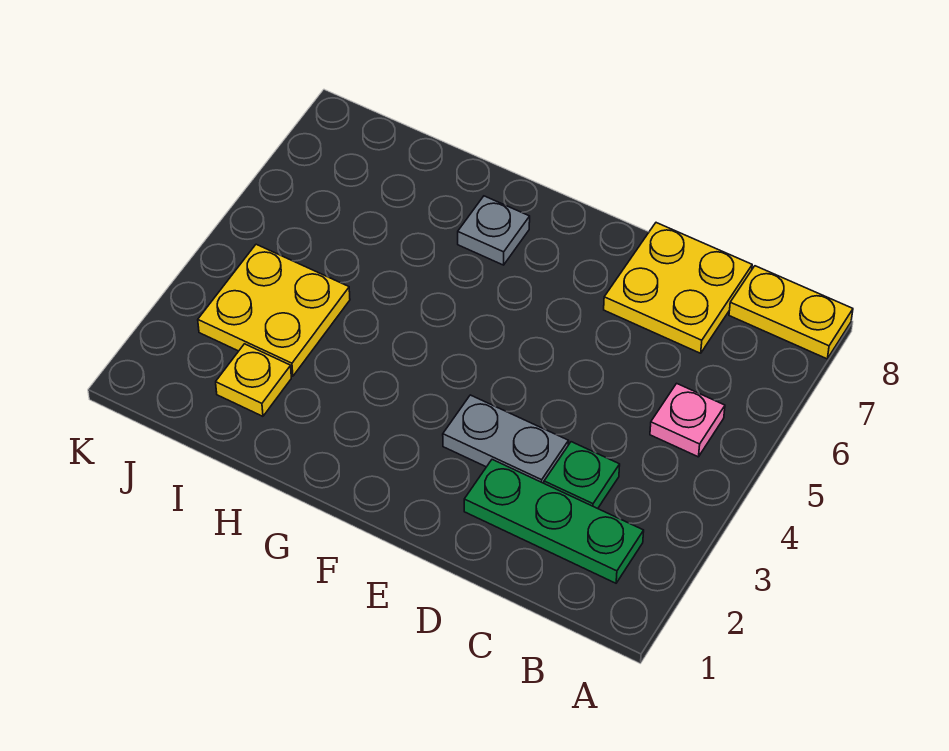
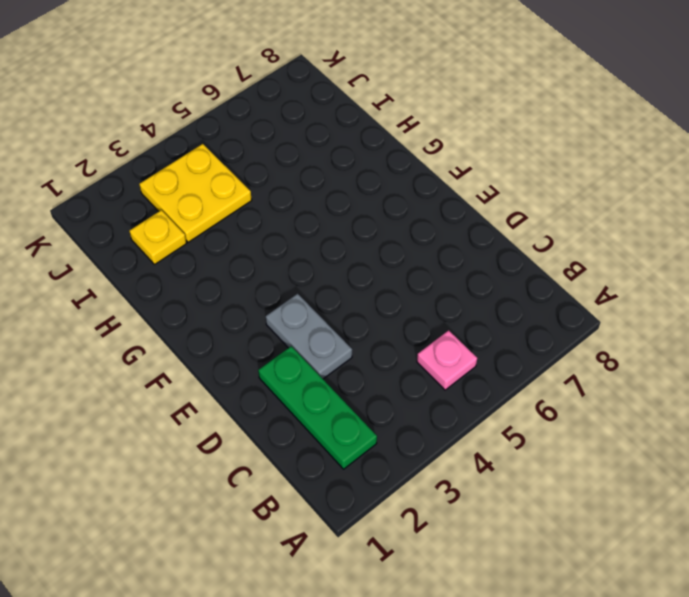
none -> yellow plate A8:B8 level 1
none -> green plate C3 level 1

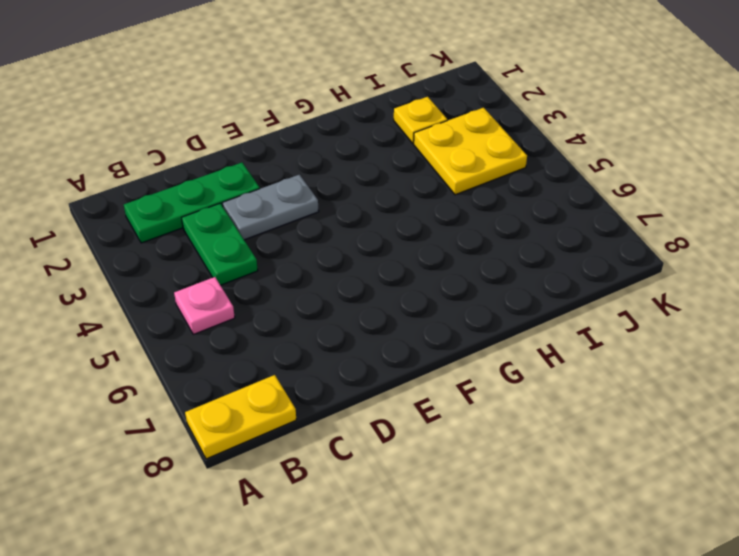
green plate C3:C4 level 1 -> green plate C3 level 1
none -> yellow plate C7:D8 level 1
none -> grey plate G7 level 1

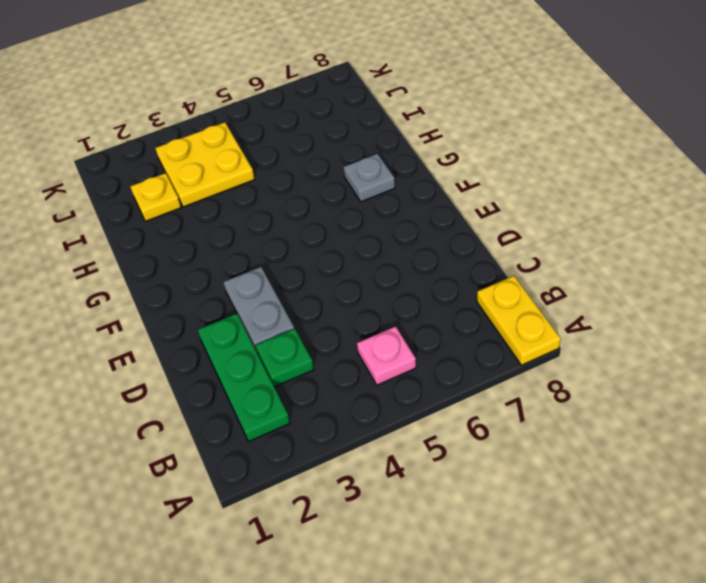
none -> yellow plate C7:D8 level 1

